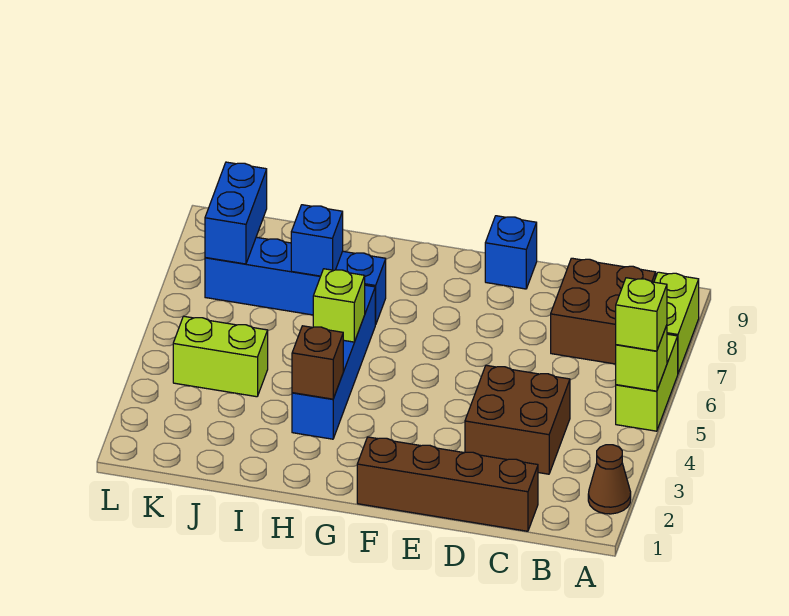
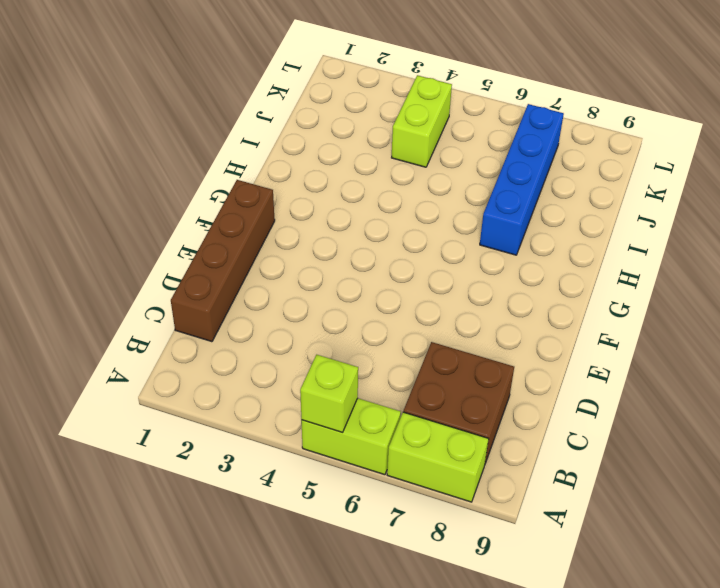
none -> brown cone A2 level 1
none -> brown brick C3:D4 level 1
none -> blue brick E9 level 1

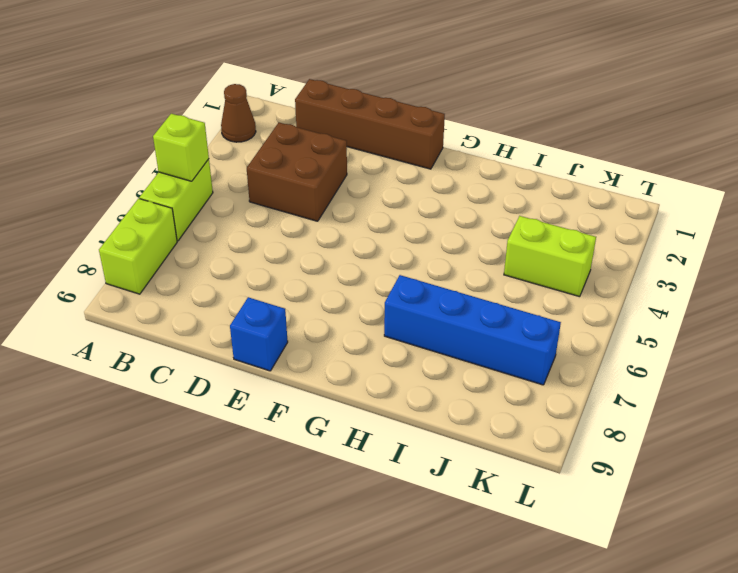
none -> brown brick B7:C8 level 1
none -> blue brick H3:H6 level 1
none -> brown brick H3 level 2

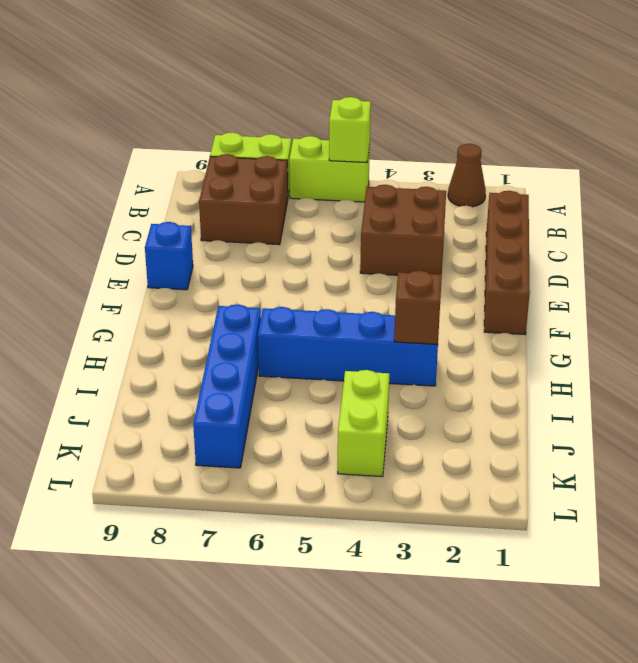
none -> lime brick H5 level 2
none -> blue brick I7 level 2
none -> blue brick K7:K8 level 2

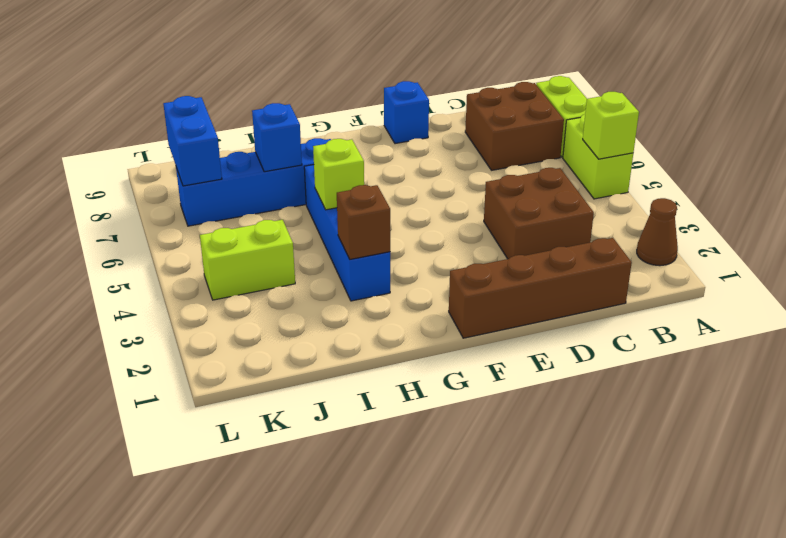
none -> lime brick A5 level 3

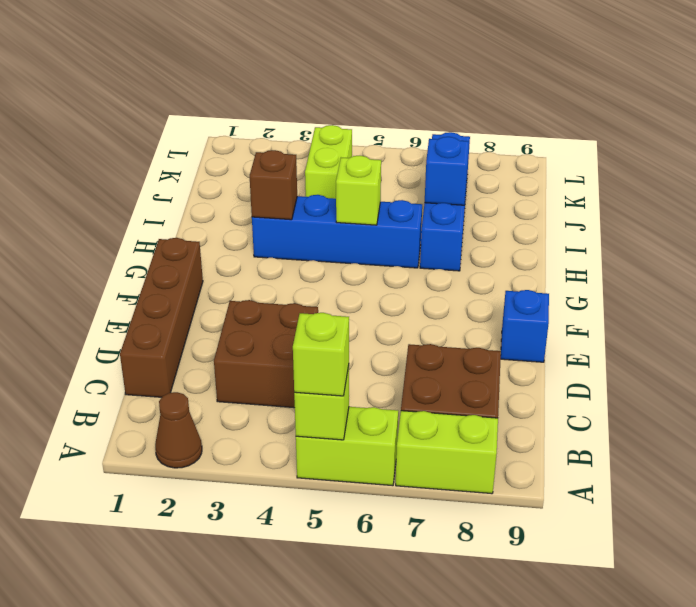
none -> blue brick K7:K8 level 2

